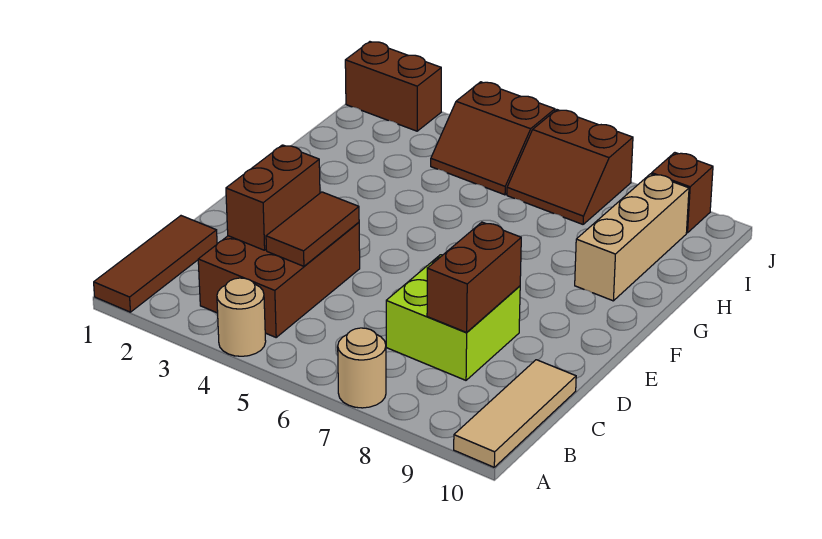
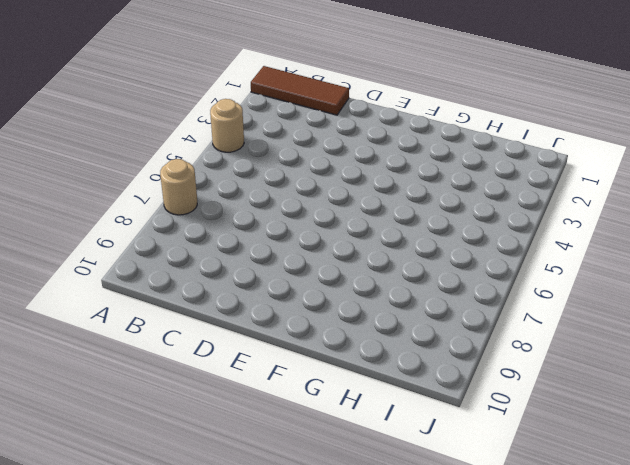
none -> tan tile A10:C10 level 1
none -> brown brick B3:D4 level 1
none -> lime brick C7:D8 level 1

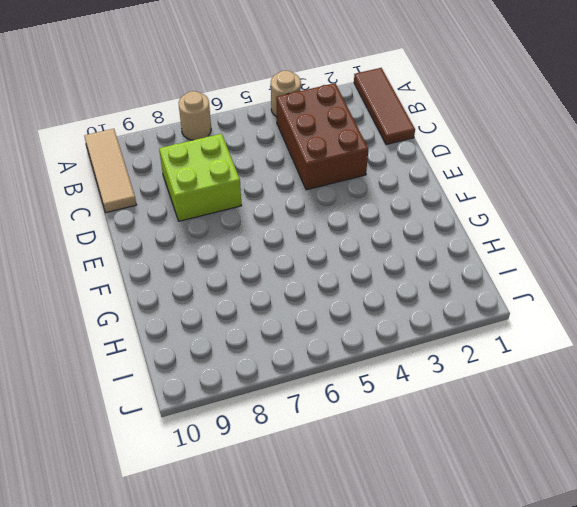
none -> tan brick G9:I9 level 1
none -> brown slope I4:J5 level 1 top J
none -> brown slope I6:J7 level 1 top J

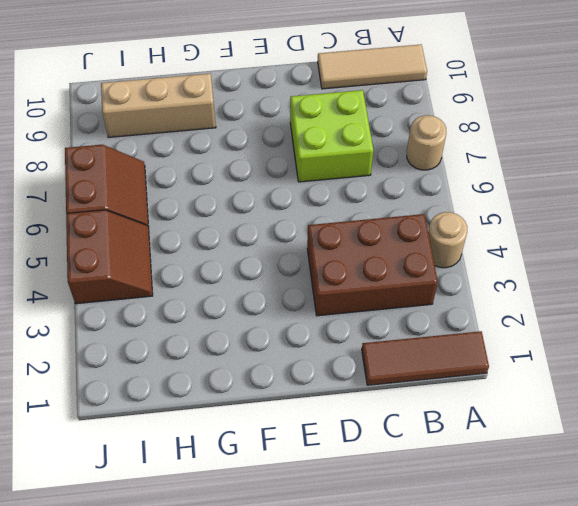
none -> brown brick J1:J2 level 1
none -> brown brick J9 level 1
none -> brown brick C3:D3 level 2

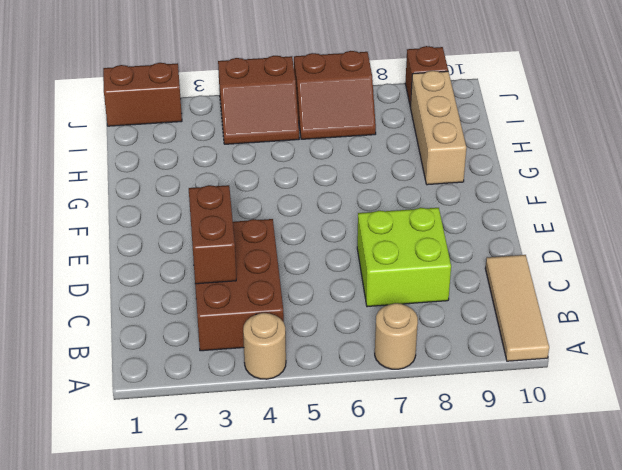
none -> brown tile A1:C1 level 1
none -> brown tile C4:D4 level 2
none -> brown brick C8:D8 level 2

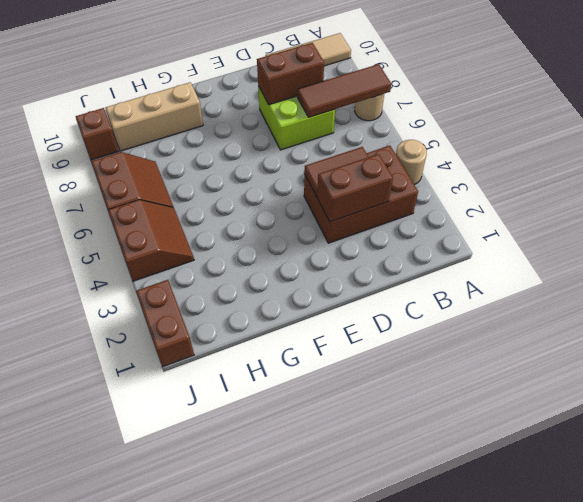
brown tile A7:C7 level 2 -> brown tile A1:C1 level 1

